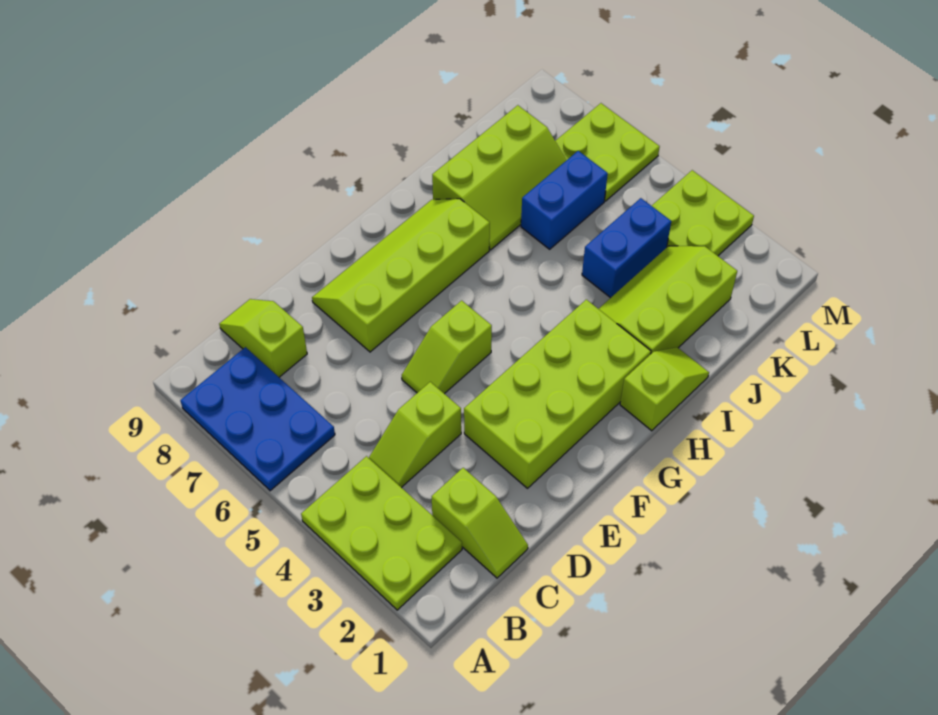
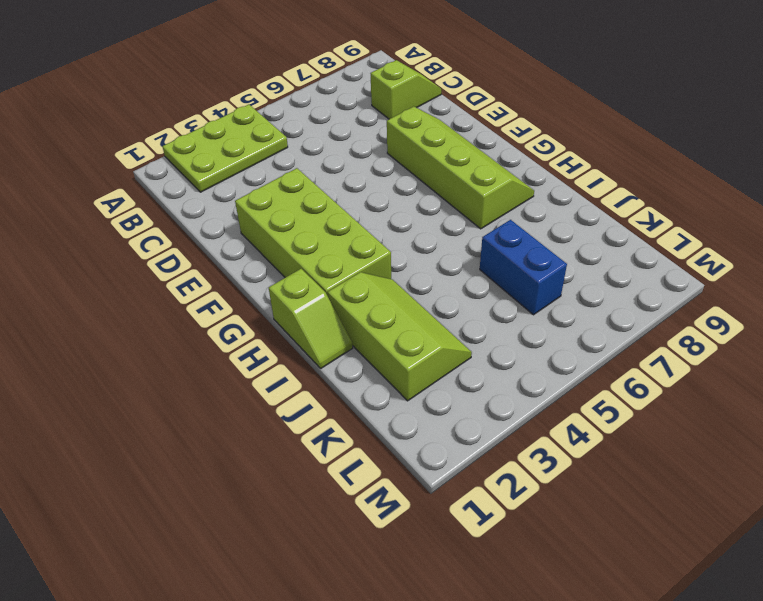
none -> blue plate A6:B8 level 1
none -> lime slope C1:C2 level 1 top 2
none -> lime slope C4:D4 level 1 top D

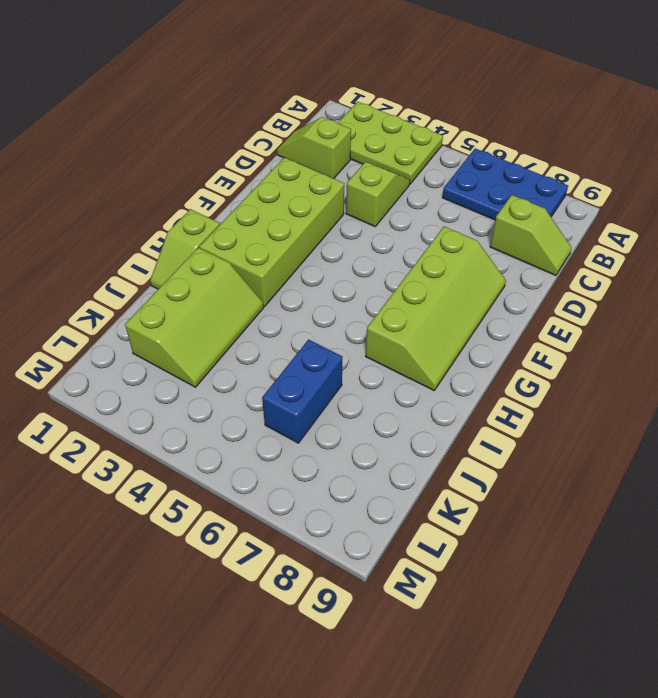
none -> lime slope E5:F5 level 1 top F
none -> lime slope I7:K8 level 1 top 8
none -> blue brick J4:K4 level 1

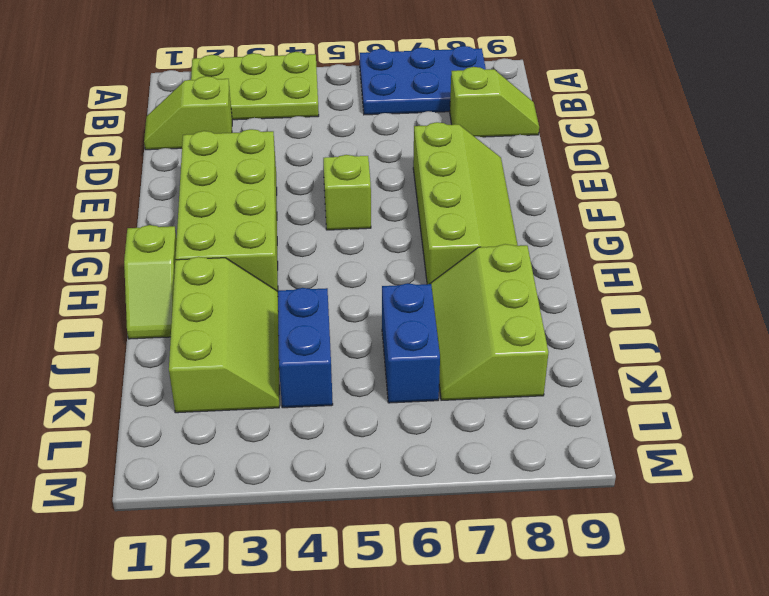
none -> lime slope C4:D4 level 1 top D
none -> lime plate L3:M4 level 1
none -> lime plate L6:M7 level 1

